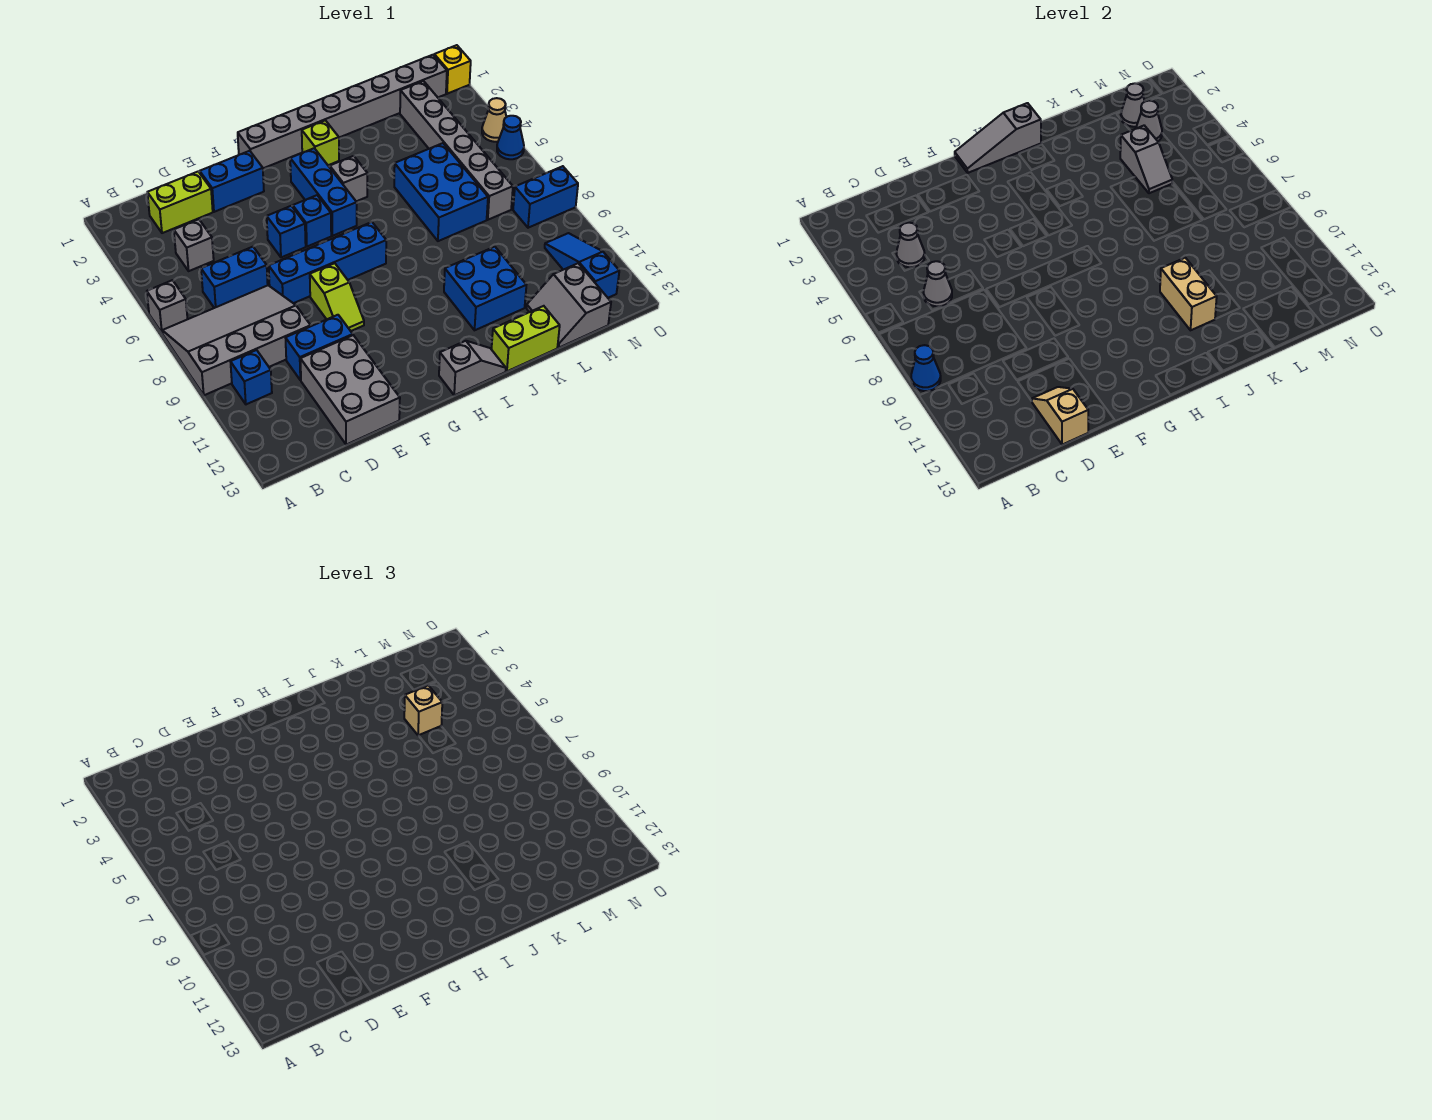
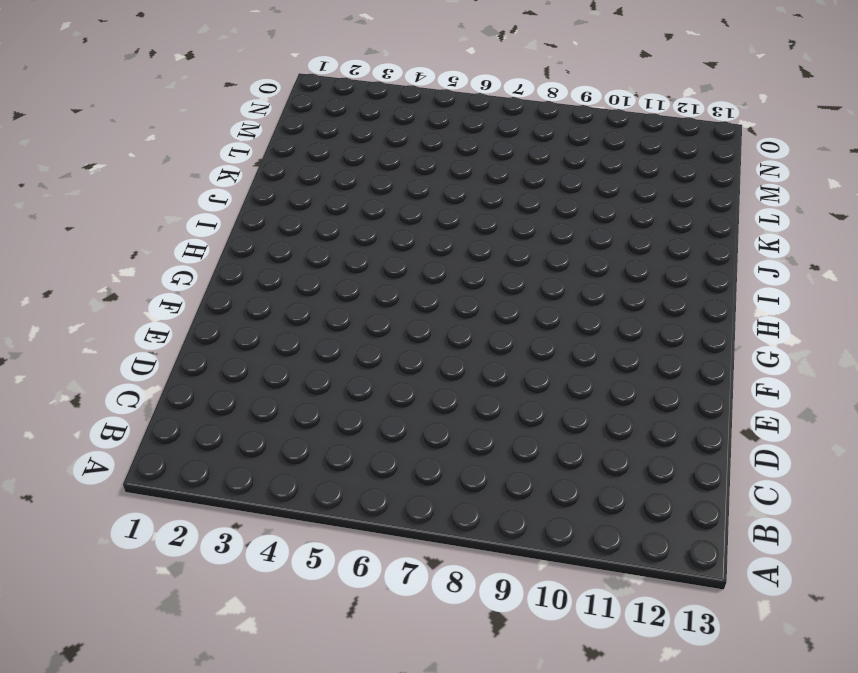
none -> grey brick A6 level 1
none -> grey slope A7:D9 level 1 top 9
none -> blue brick B10 level 1
none -> lime brick C2:D2 level 1

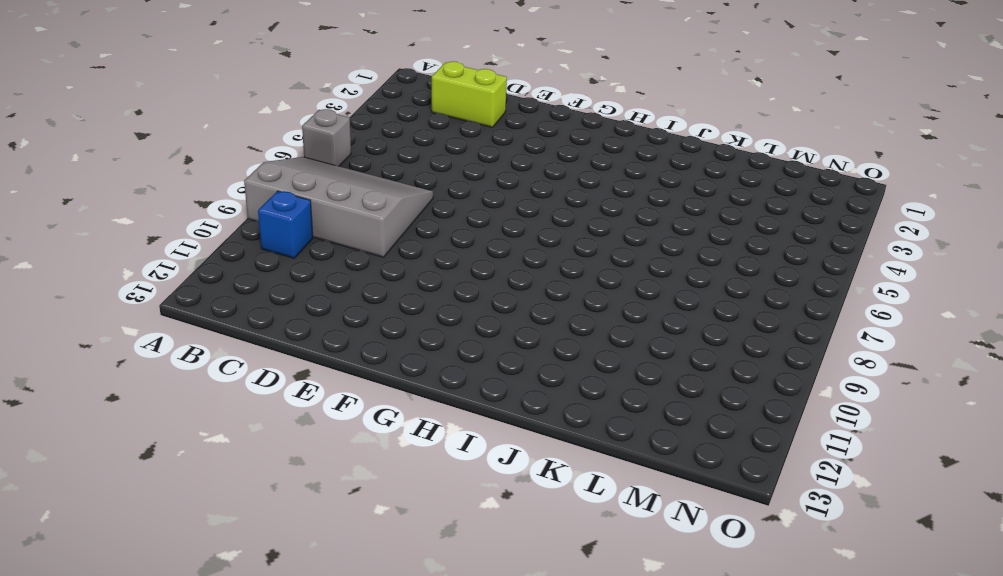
none -> grey brick C4 level 1
none -> blue brick C6:D6 level 1
none -> blue brick D10:E10 level 1
none -> grey brick D11:E13 level 1

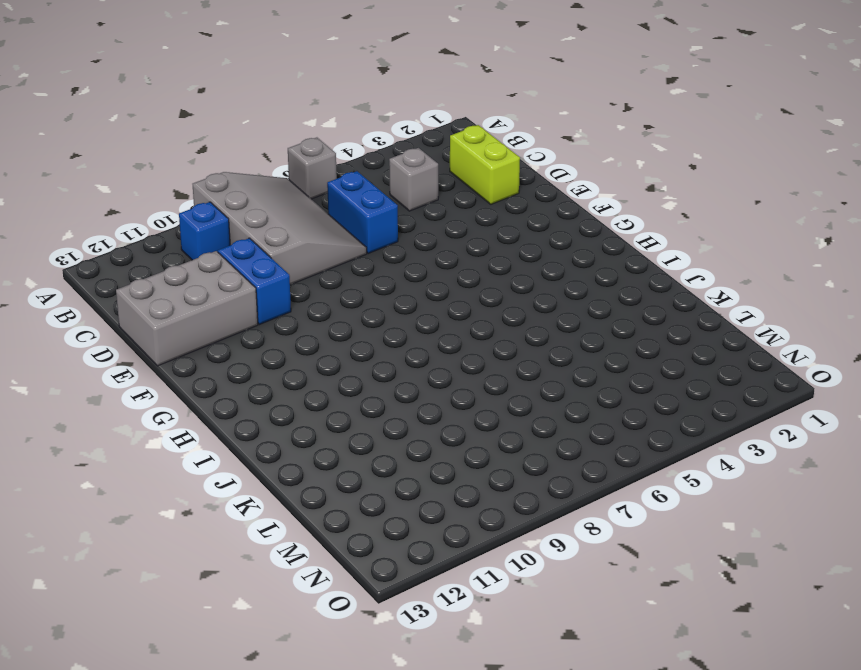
none -> blue brick E2:F2 level 1
none -> blue brick E7:H7 level 1
none -> blue brick F5 level 1
none -> lime slope F8:F9 level 1 top 8

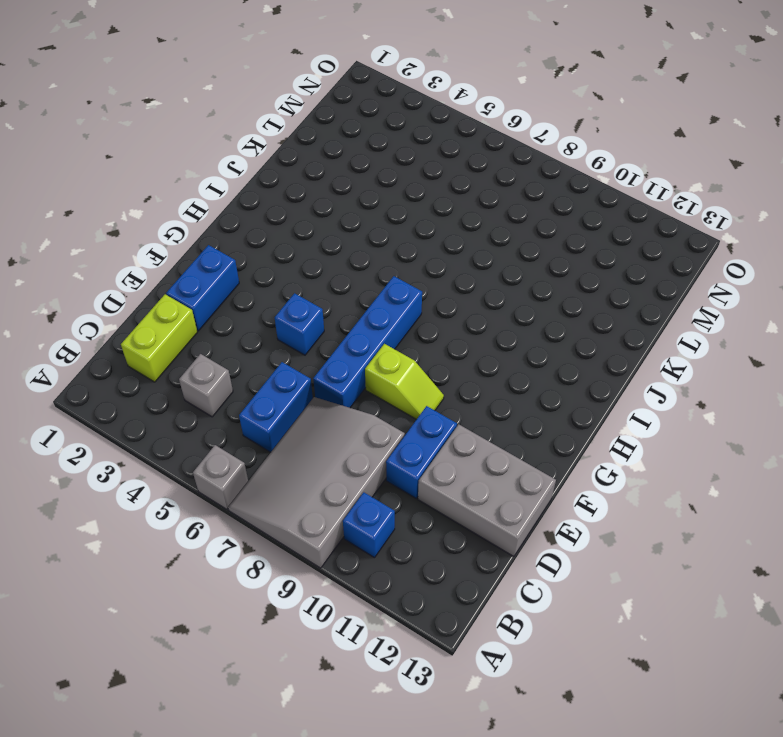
none -> grey brick G1:N1 level 1
none -> blue brick G5 level 1
none -> blue brick H3:H5 level 1
none -> grey slope H13:I13 level 1 top H

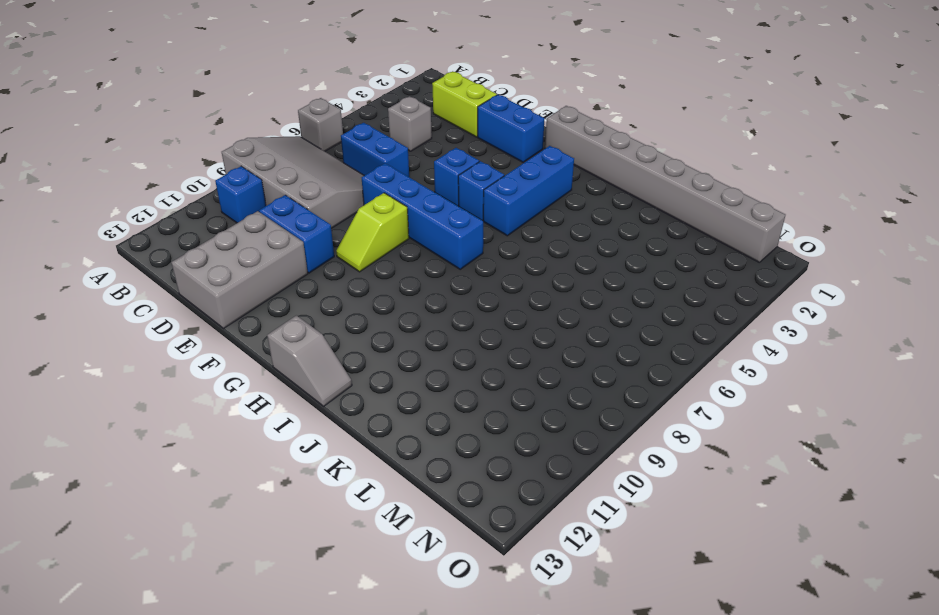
none -> lime brick I2 level 1
none -> grey brick I4 level 1
none -> blue brick J10:K11 level 1
none -> lime brick J13:K13 level 1

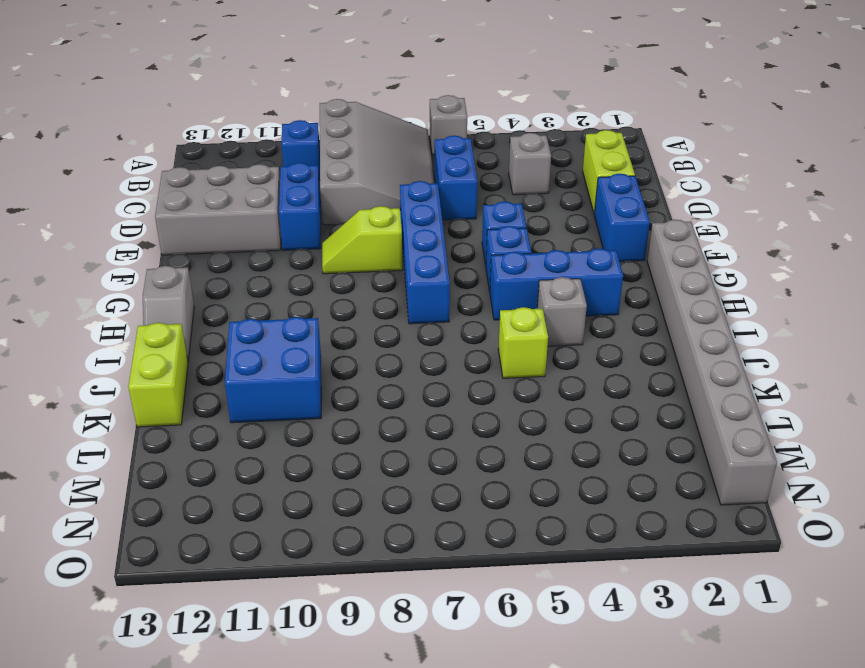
lime brick J5 level 1 -> lime brick I2 level 1
none -> blue brick K5:L7 level 1
none -> grey slope L12:M13 level 1 top M
none -> grey brick M2:M7 level 1
none -> blue brick N8:O8 level 1

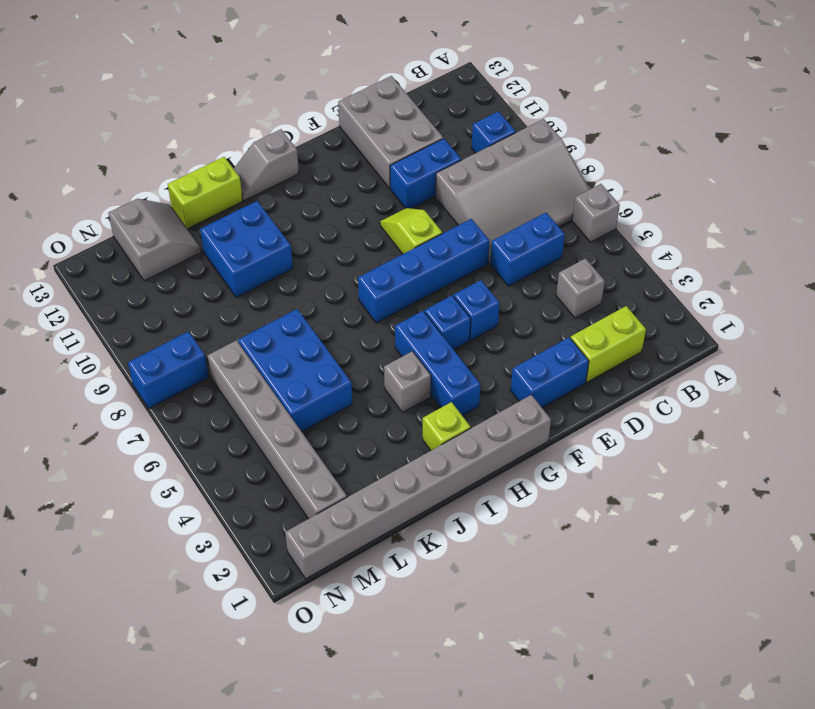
none -> blue slope N10:N12 level 1 top 12
none -> yellow brick O1 level 1
none -> tan cone O4 level 1
none -> blue cone O5 level 1

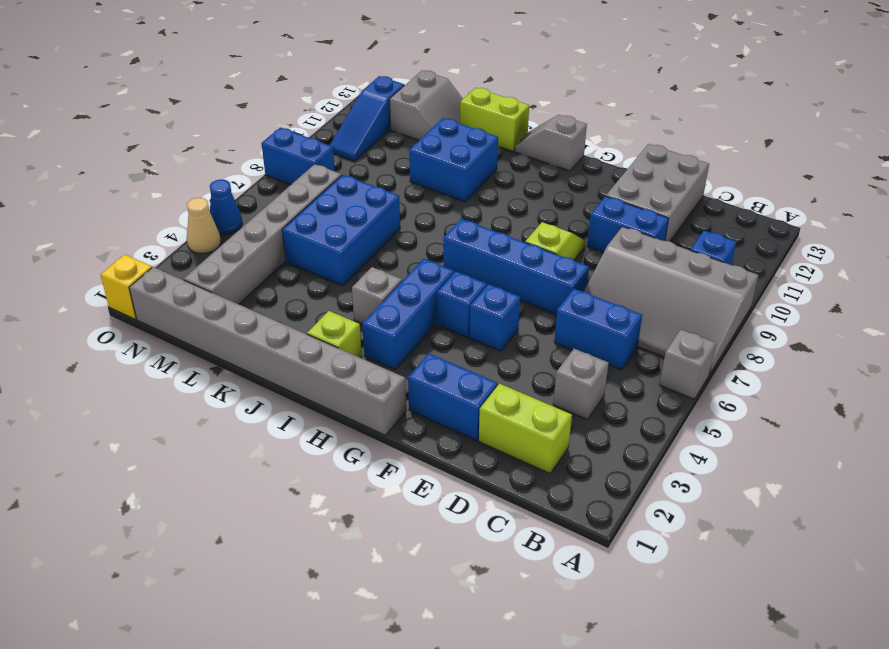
none -> blue cone A9 level 2
none -> grey cone C4 level 2
none -> grey cone C6 level 2
none -> tan slope D12:D13 level 2 top 13

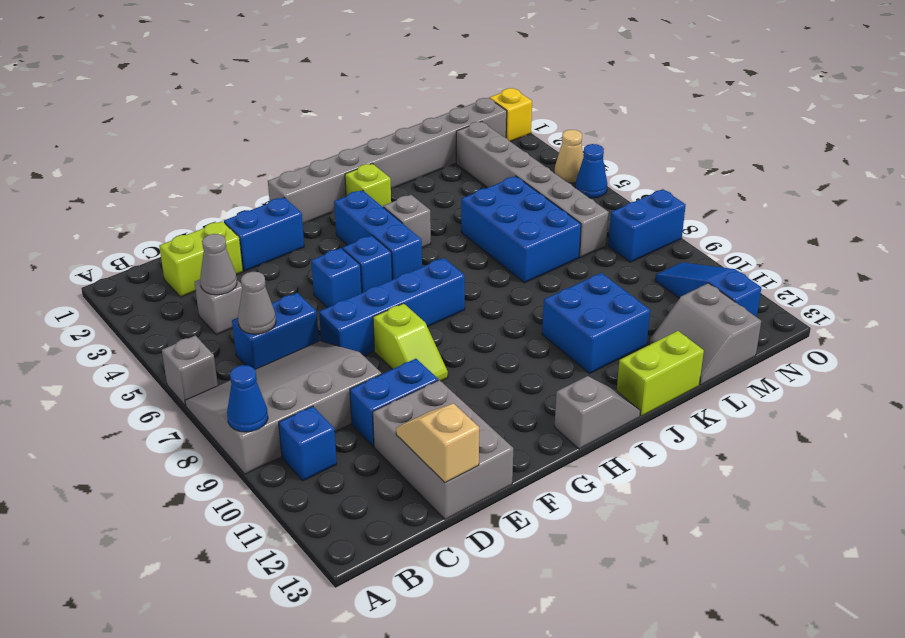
none -> grey slope G1:I1 level 2 top I
none -> tan brick J10:J11 level 2
none -> grey slope L4:L5 level 2 top 4
none -> grey cone M2 level 2

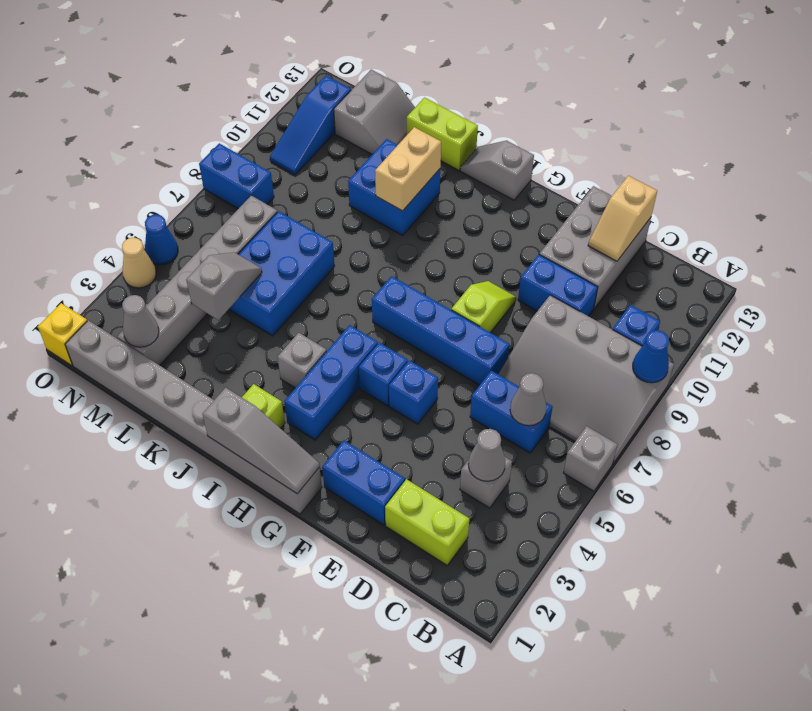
none -> grey cone M3 level 2
none -> tan brick L4 level 3

